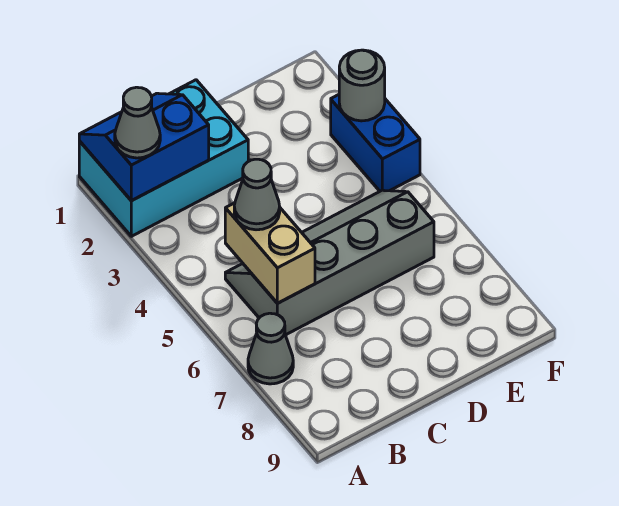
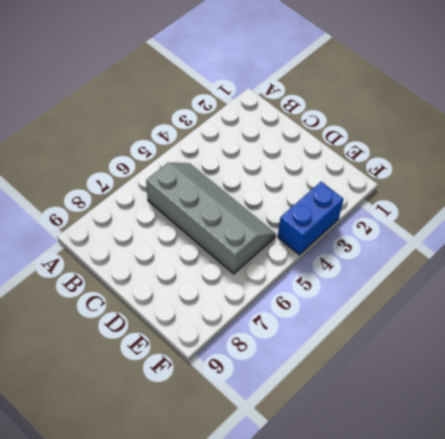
none -> cyan brick A1:C2 level 1
none -> grey cone A7 level 1

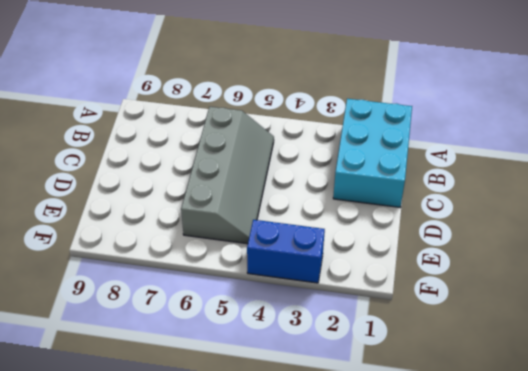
none -> grey cone A7 level 1
none -> blue slope A1:B2 level 2 top 2

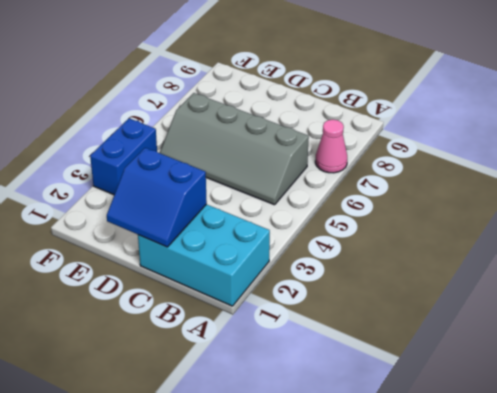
pink cone A7 level 1 -> grey cone A7 level 1
blue slope C1:D2 level 2 top 2 -> blue slope A1:B2 level 2 top 2
none -> tan brick B5:B6 level 2
none -> grey round brick F3 level 2

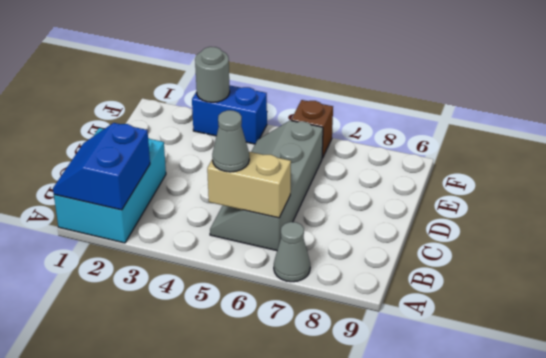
brown brick F6 level 1 -> none
none -> grey cone A2 level 3

